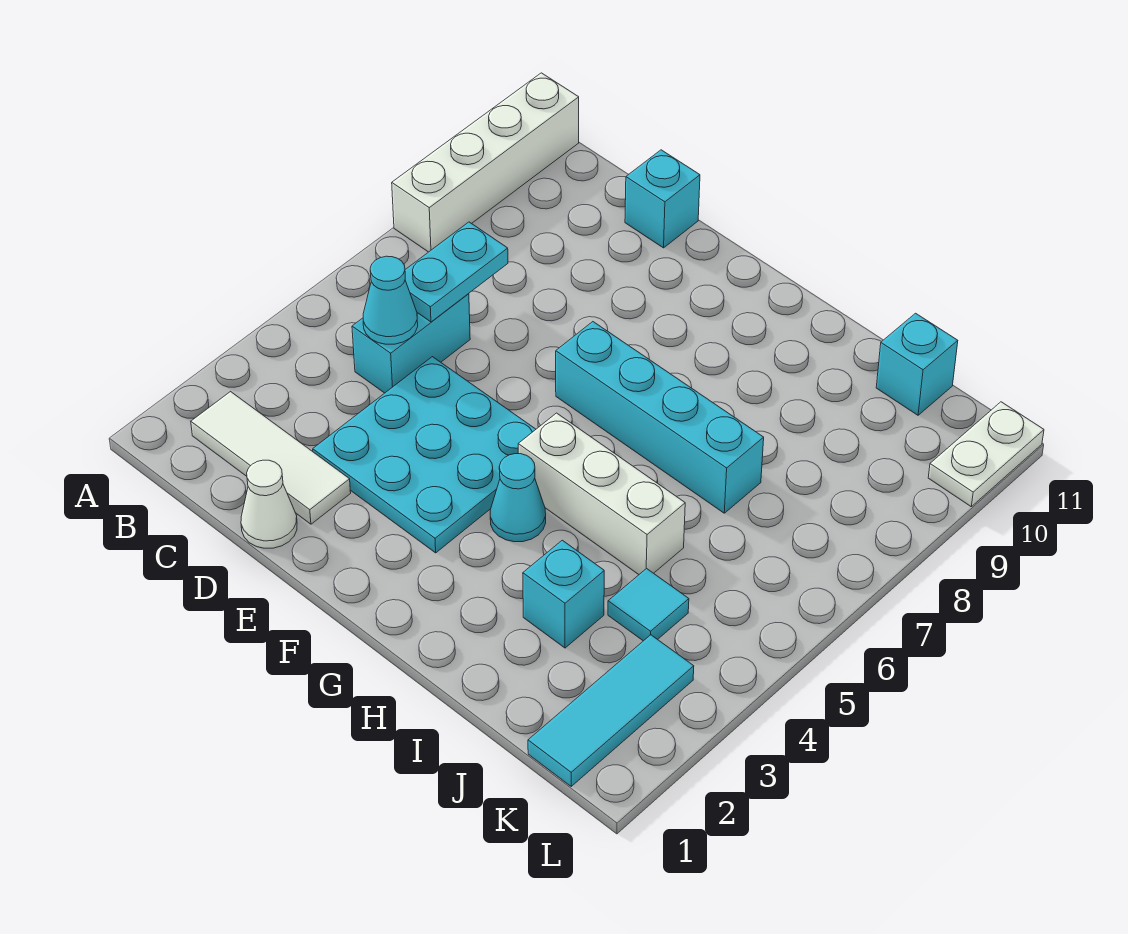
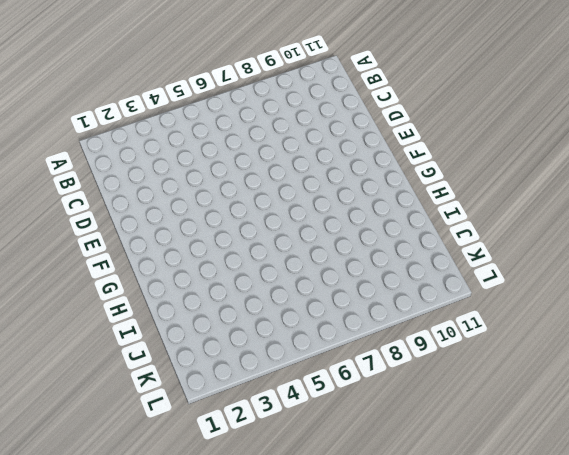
none -> white brick A8:A11 level 1
none -> white tile B2:D2 level 1
none -> cyan brick C5:C6 level 1

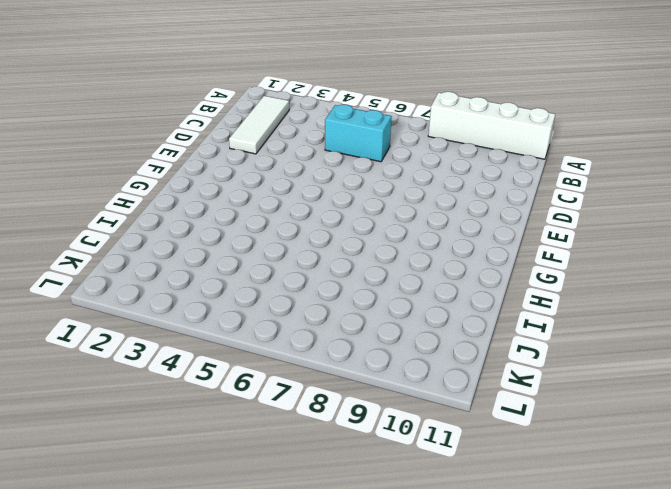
none -> white cone D1 level 1
none -> cyan plate D3:F5 level 1
none -> cyan brick D11 level 1

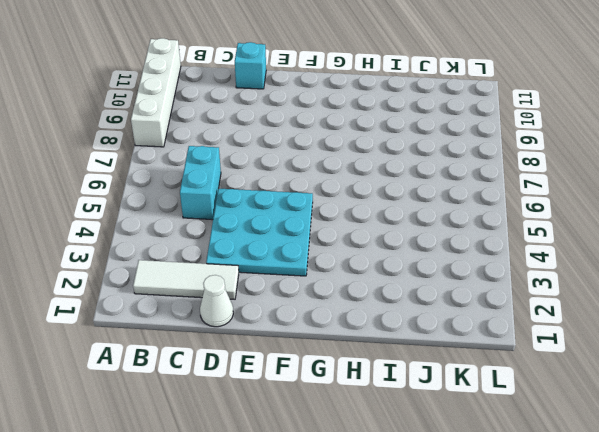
none -> cyan brick F7:I7 level 1
none -> cyan cone G4 level 1
none -> white brick G5:I5 level 1

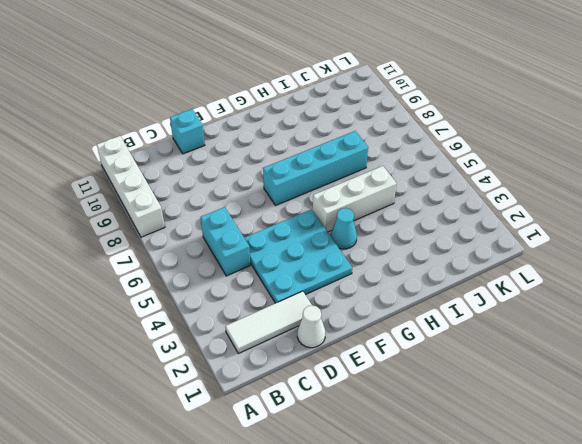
none -> cyan brick I3 level 1
none -> cyan tile J4 level 1
none -> cyan brick J11 level 1

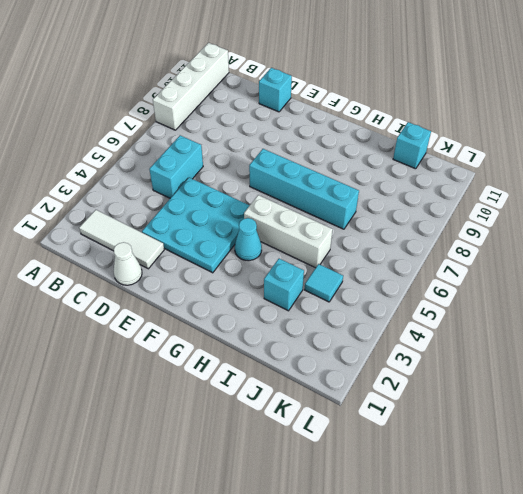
none -> cyan tile K1:K3 level 1
none -> white plate L10:L11 level 1
none -> cyan cone C5 level 2

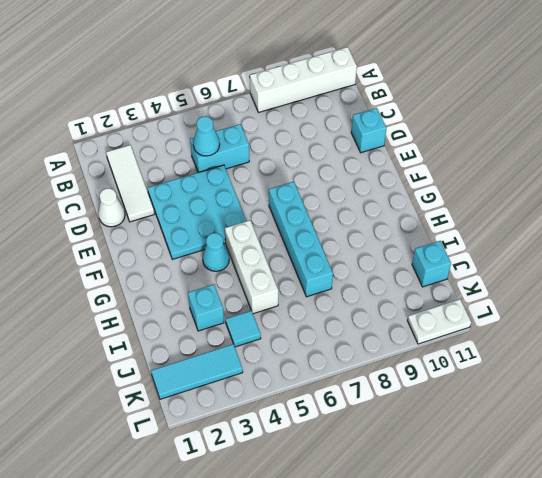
none -> cyan plate C6:C7 level 2

